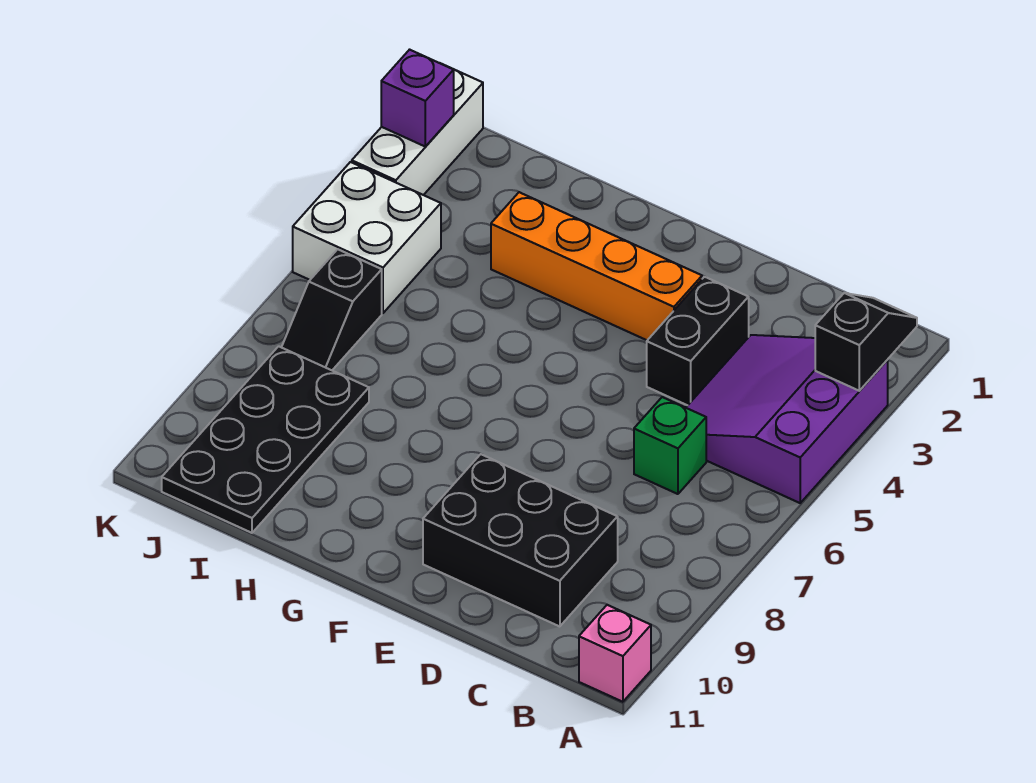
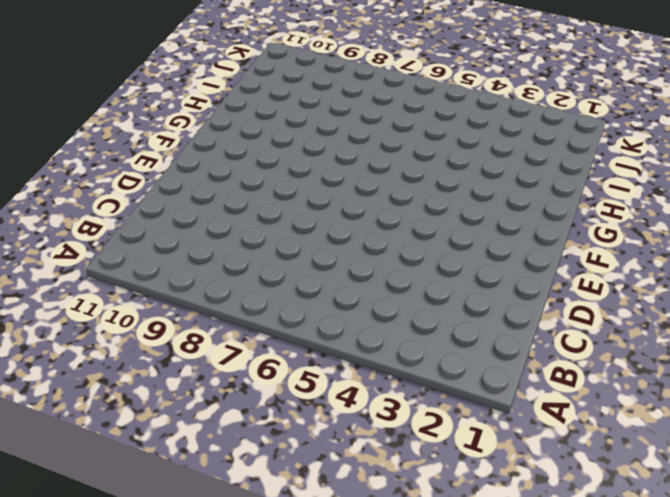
none -> purple slope A3:C5 level 1 top A
none -> pink brick A11 level 1
none -> green brick C6 level 1

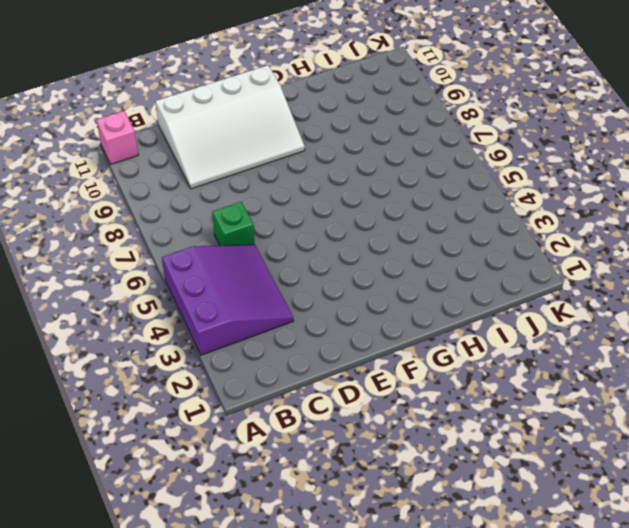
white slope C9:F11 level 1 top 11 -> black brick C9:E10 level 1
none -> black brick D3:D4 level 1
none -> orange brick E3:H3 level 1
none -> black plate I8:J11 level 1

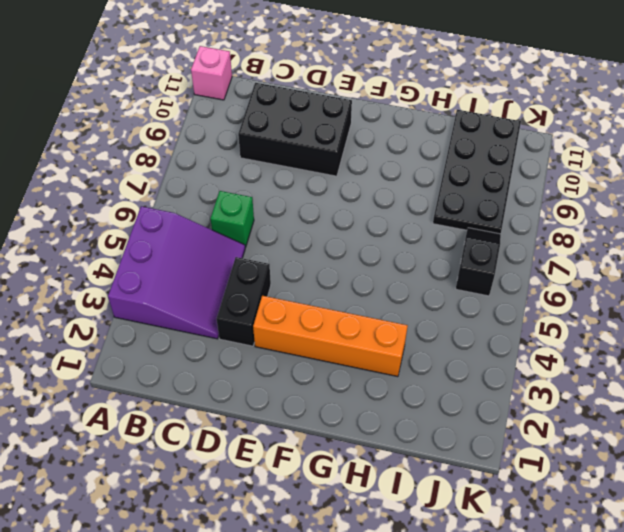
none -> white brick J4:K5 level 1
none -> white brick K1:K3 level 1
none -> black slope A2:A3 level 2 top 3

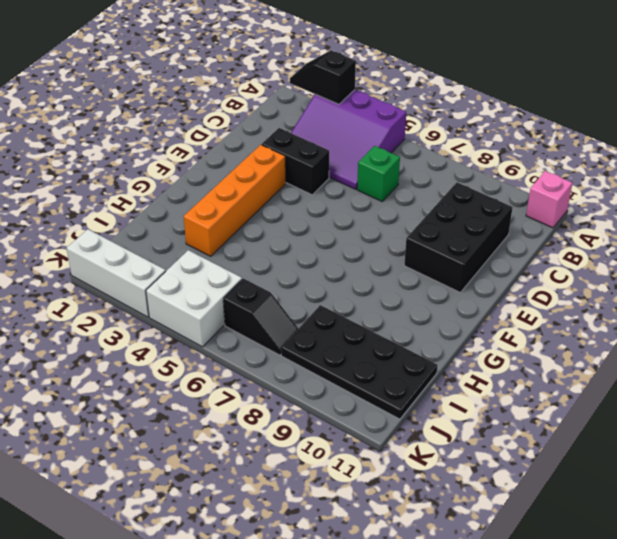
none -> purple brick K2 level 2

